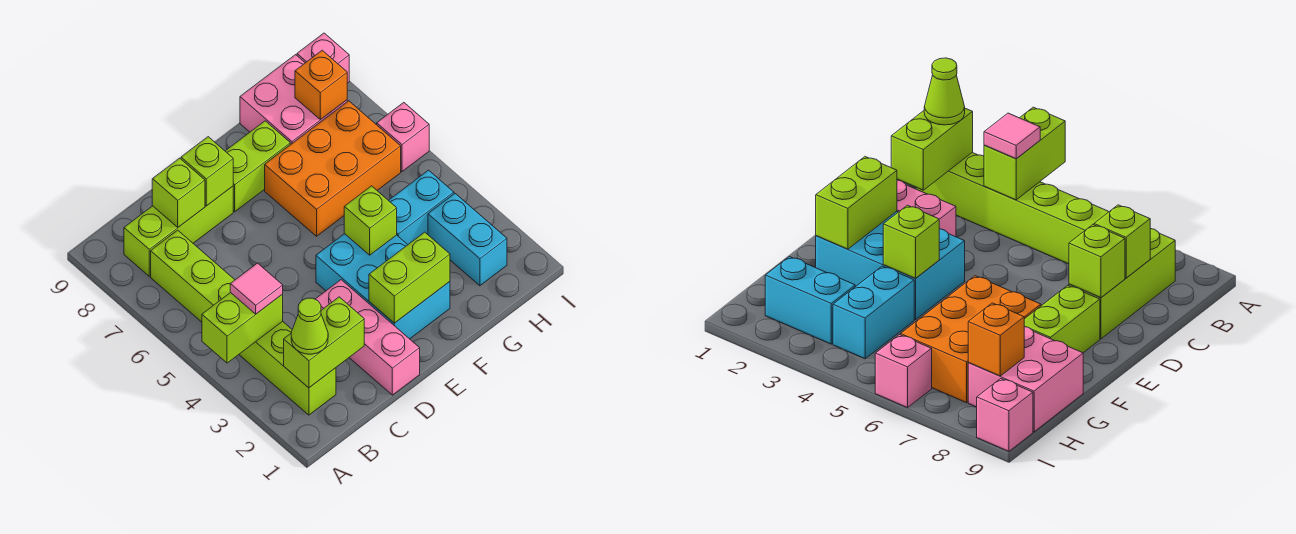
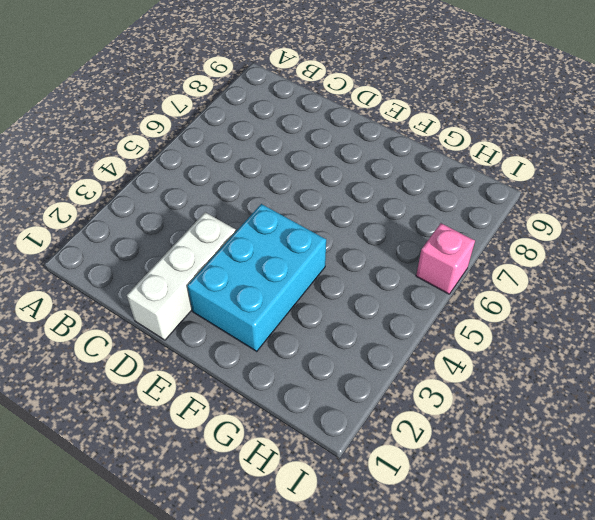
white brick D1:D3 level 1 -> pink brick D1:D3 level 1
none -> lime brick B2:B7 level 1
none -> lime brick B8:D8 level 1
none -> lime brick E8:F8 level 1

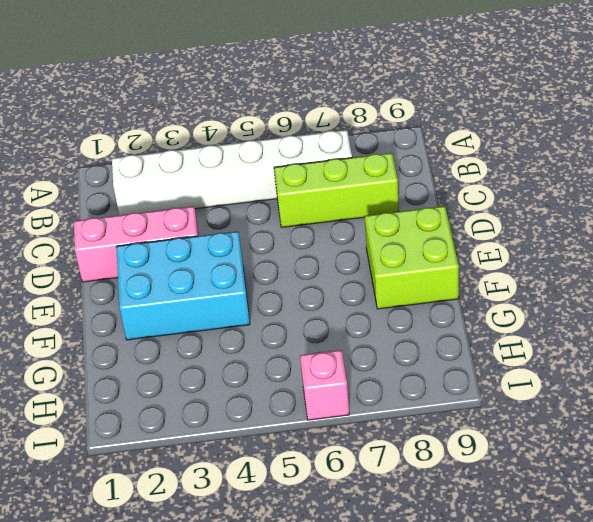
white brick B2:B7 level 1 -> lime brick B2:B7 level 1
lime brick C6:C8 level 1 -> lime brick B8:D8 level 1
lime brick E8:F9 level 1 -> lime brick E8:F8 level 1
none -> orange brick F6:H7 level 1
none -> cyan brick G4:H4 level 1
none -> pink brick G8:H9 level 1

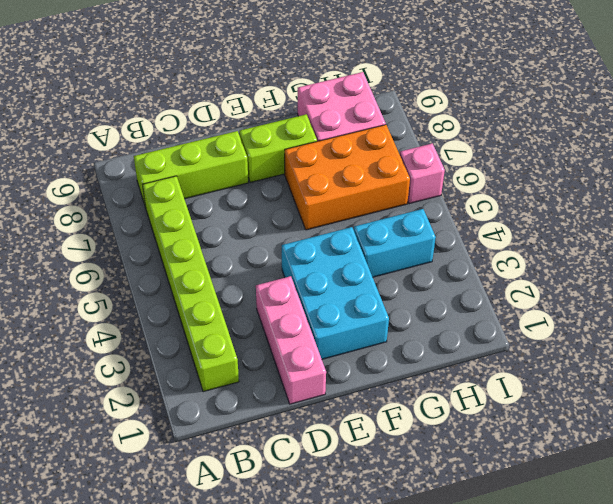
none -> cyan brick H2:H3 level 1
none -> pink brick I9 level 1
none -> lime brick A4:B4 level 2

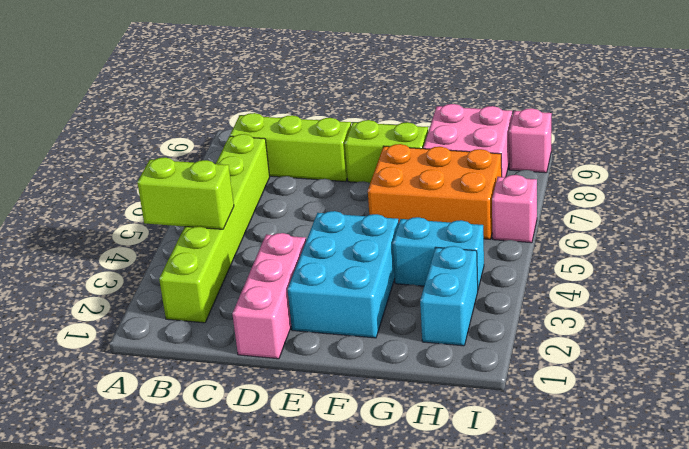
none -> lime brick B2:C2 level 2
none -> lime brick C8 level 2
none -> lime brick D8 level 2

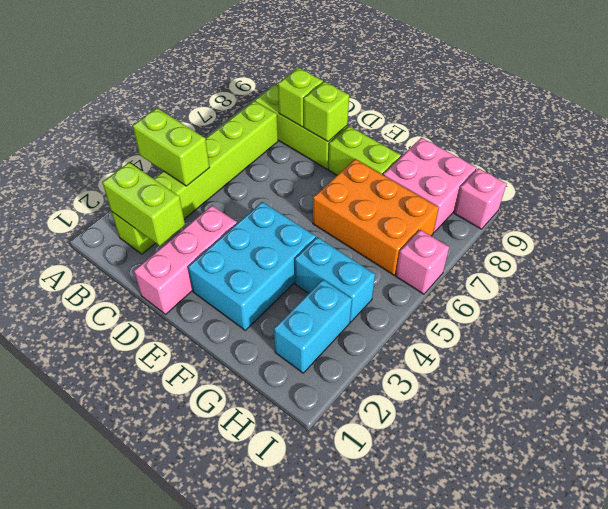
none -> lime brick E2:F2 level 2
none -> lime brick F4 level 2
none -> orange brick H8 level 2

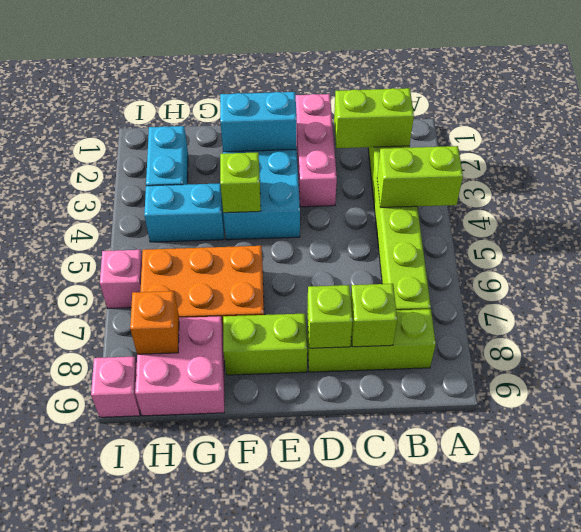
cyan brick E2:F2 level 2 -> lime brick E2:F2 level 2
none -> lime cone B2 level 3
none -> pink tile B4 level 3

